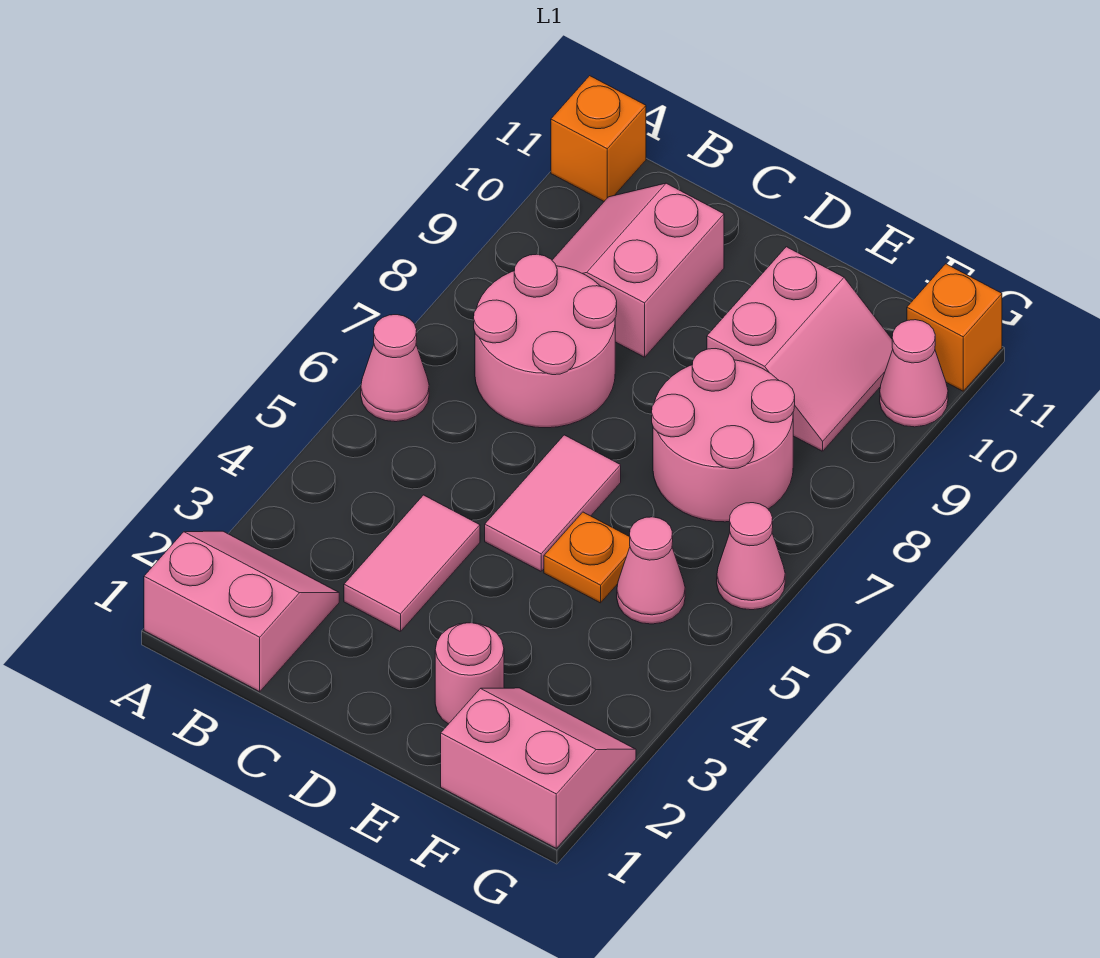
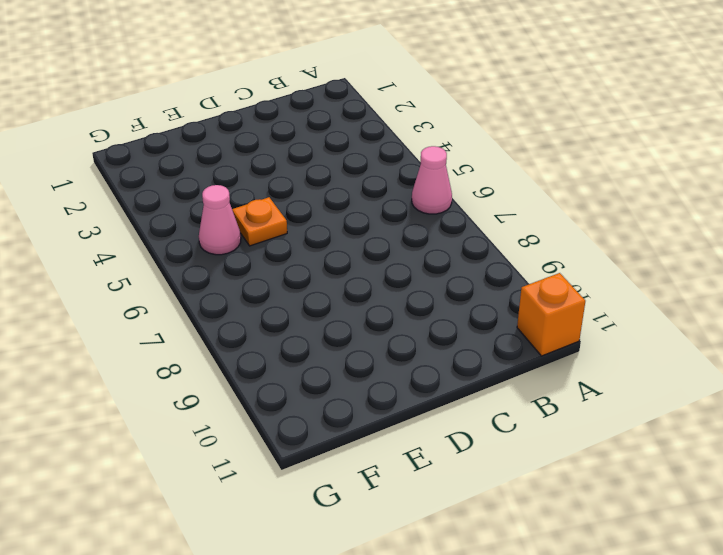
none -> pink slope A1:B2 level 1 top 1
none -> pink round brick B7:C8 level 1
none -> pink slope B9:C10 level 1 top C

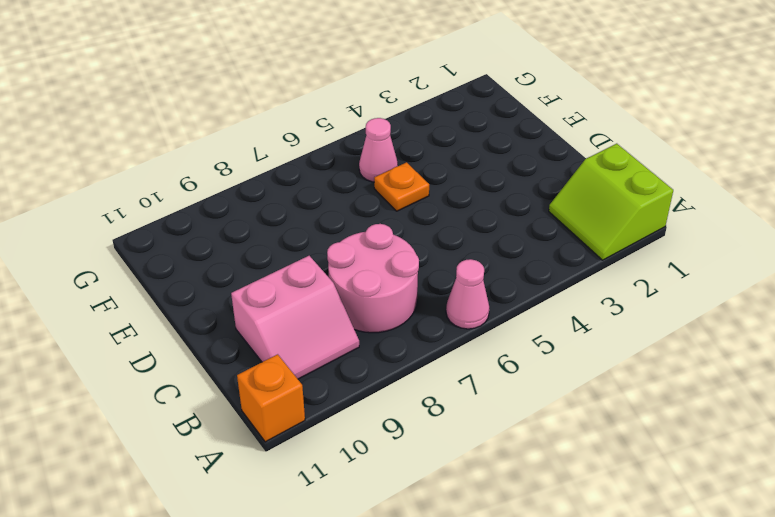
lime slope A1:B2 level 1 top 1 -> pink slope A1:B2 level 1 top 1
none -> pink tile C3:C4 level 1
none -> pink tile D5:D6 level 1
none -> pink round brick E2 level 1

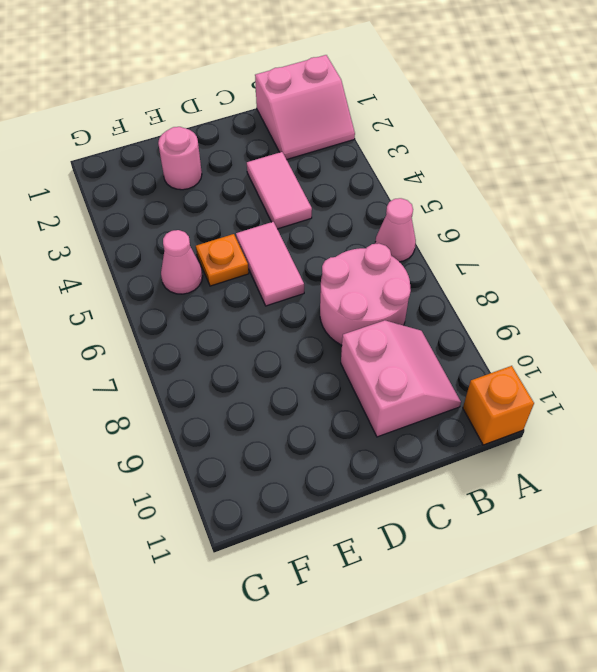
none -> pink round brick E7:F8 level 1
none -> pink slope E9:F10 level 1 top E
none -> pink slope F1:G2 level 1 top 1

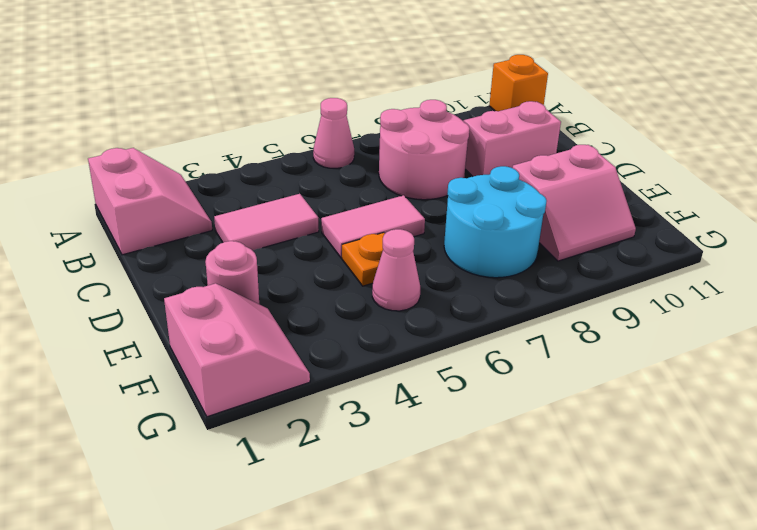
cyan round brick E7:F8 level 1 -> pink round brick E7:F8 level 1
none -> pink cone G6 level 1
none -> pink cone G10 level 1
none -> orange brick G11 level 1

